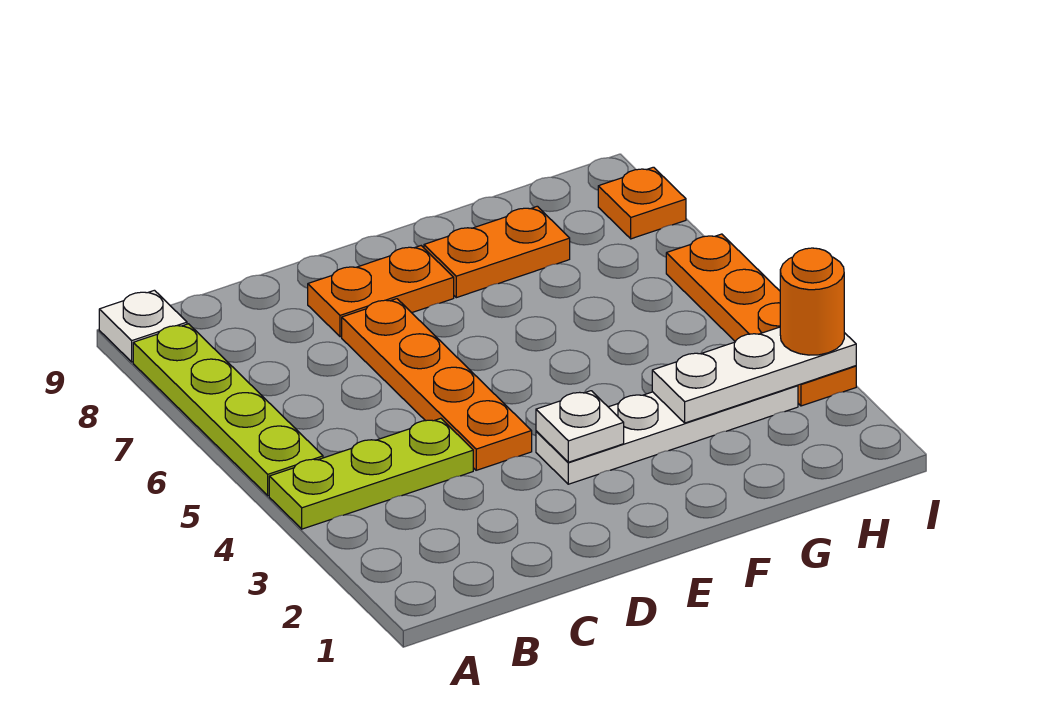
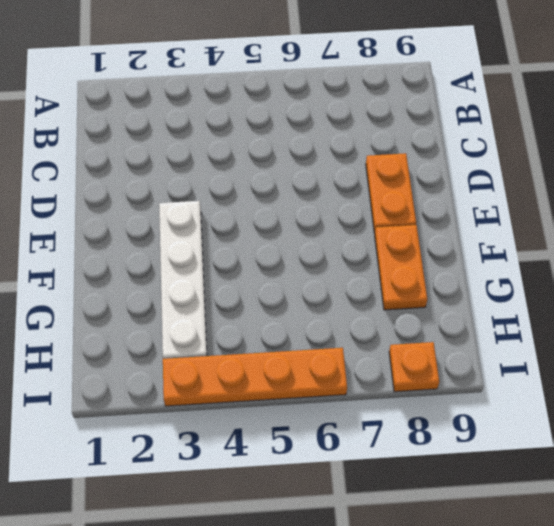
none -> lime plate A4:C4 level 1
none -> lime plate A5:A8 level 1
none -> white plate A9 level 1

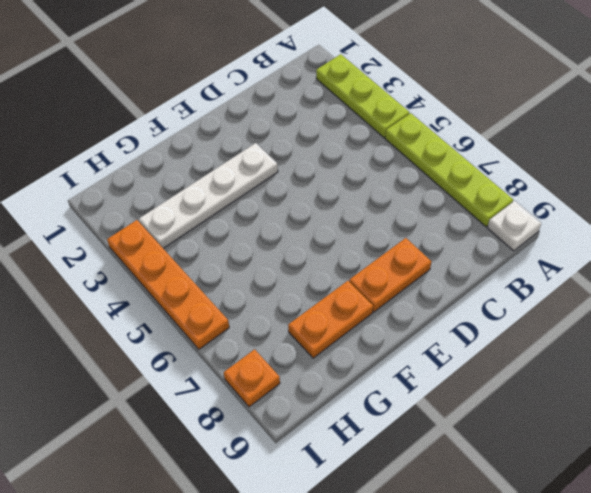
lime plate A2:A4 level 1 -> lime plate A4:C4 level 1
none -> orange plate D4:D7 level 1
none -> white plate E3 level 2
none -> white plate G3:I3 level 2

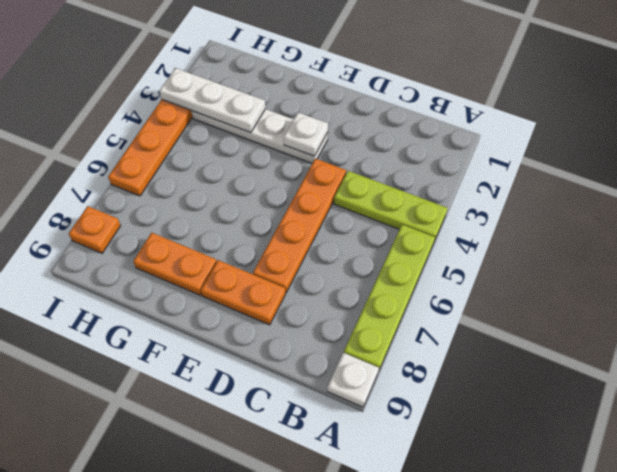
none -> orange round brick I3 level 3

